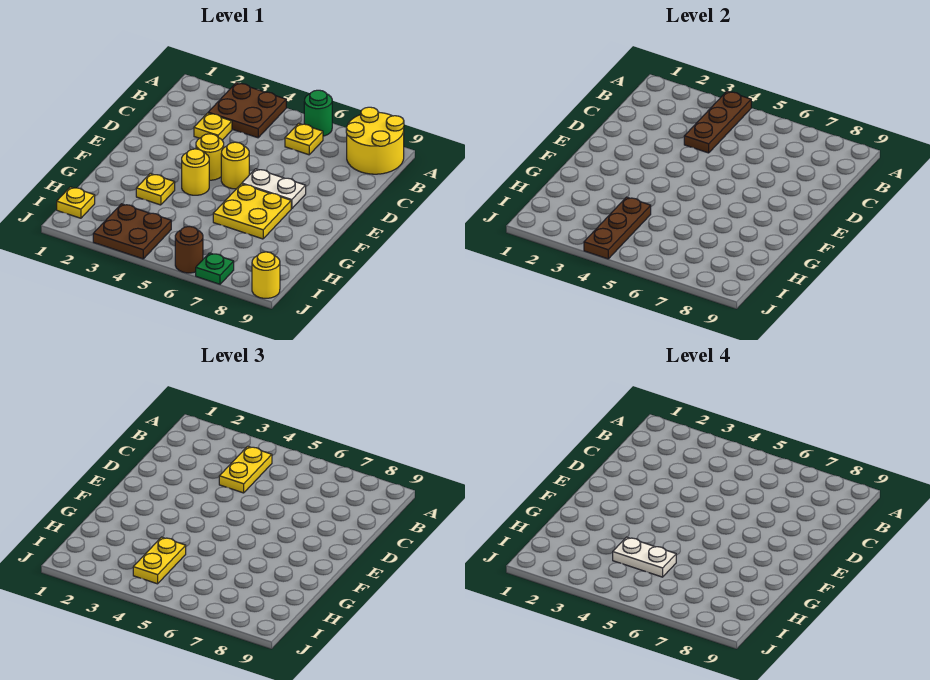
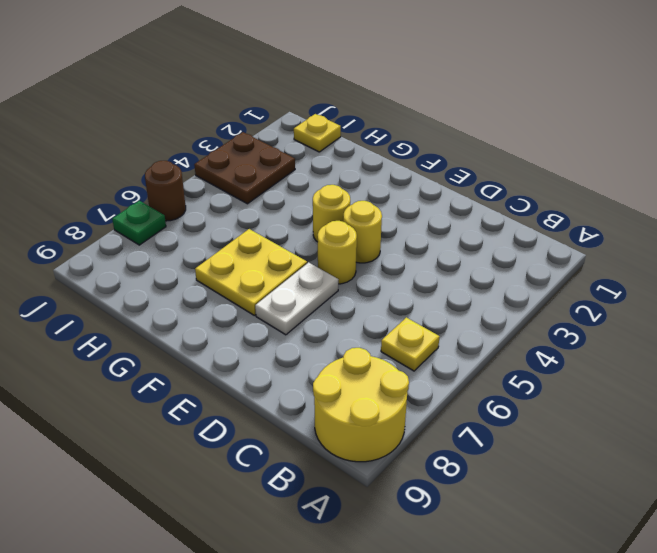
none -> brown plate A3:B4 level 1
none -> green round brick A6 level 1
none -> yellow plate C3 level 1

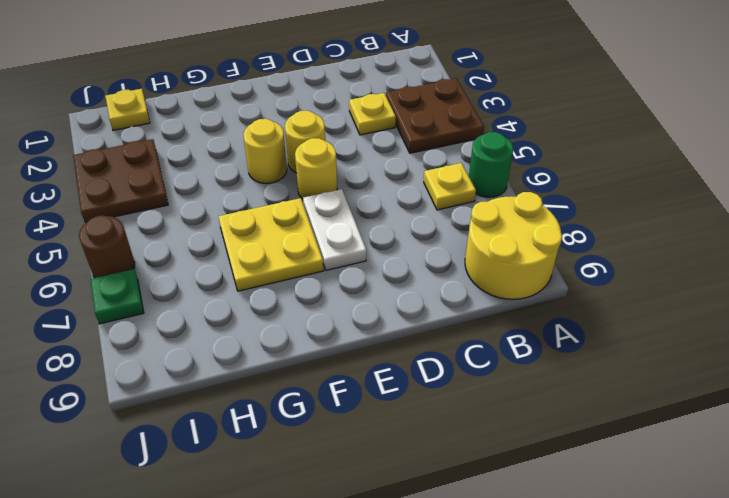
none -> yellow plate G3 level 1
none -> yellow round brick J9 level 1
none -> brown plate A4:C4 level 2

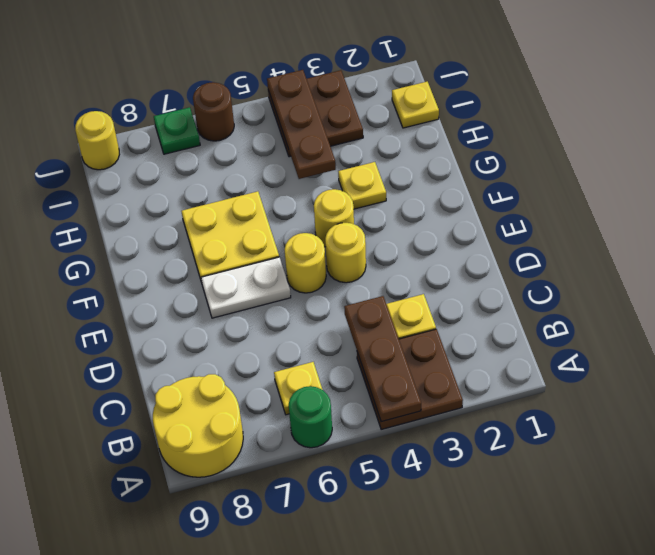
none -> yellow plate B4:C4 level 3
none -> yellow plate H4:I4 level 3
none -> white plate H4:H5 level 4

